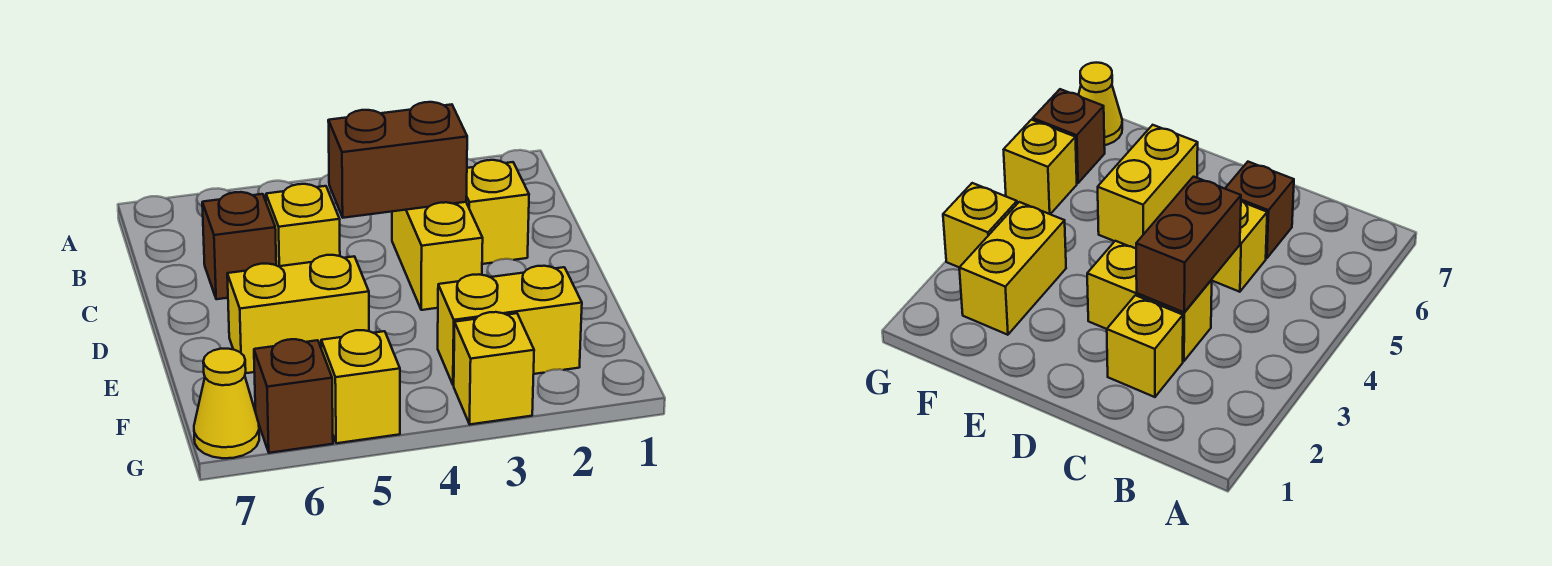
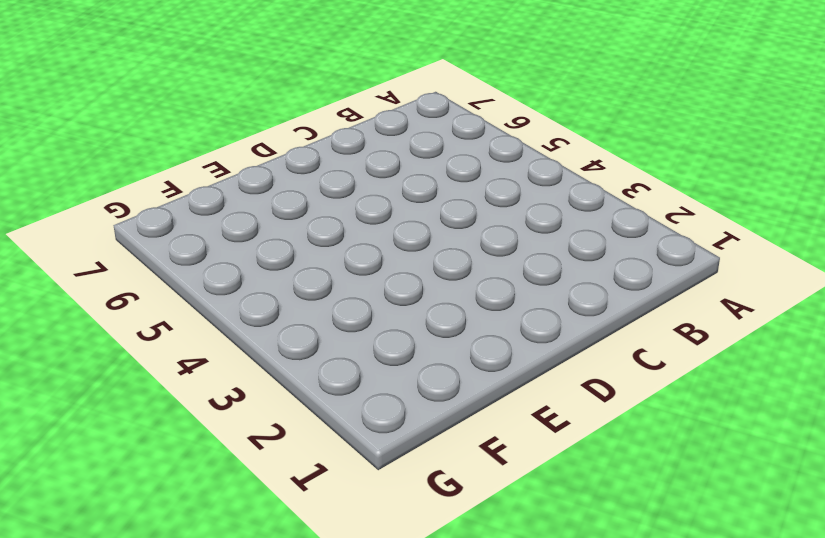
none -> yellow brick C2 level 1
none -> yellow brick C3:D3 level 1

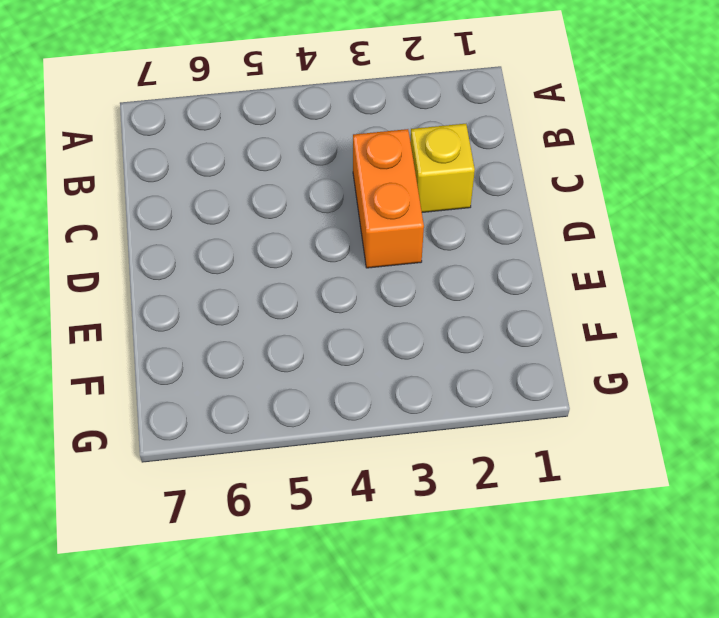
orange brick C3:D3 level 1 -> yellow brick C3:D3 level 1
none -> yellow brick C5 level 1
none -> brown brick C6 level 1

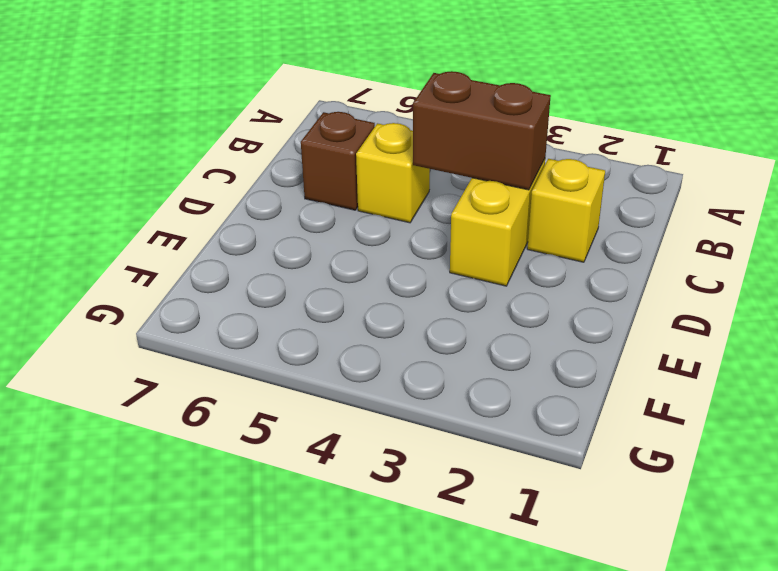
none -> yellow brick E5:E6 level 1
none -> yellow brick F2:F3 level 1

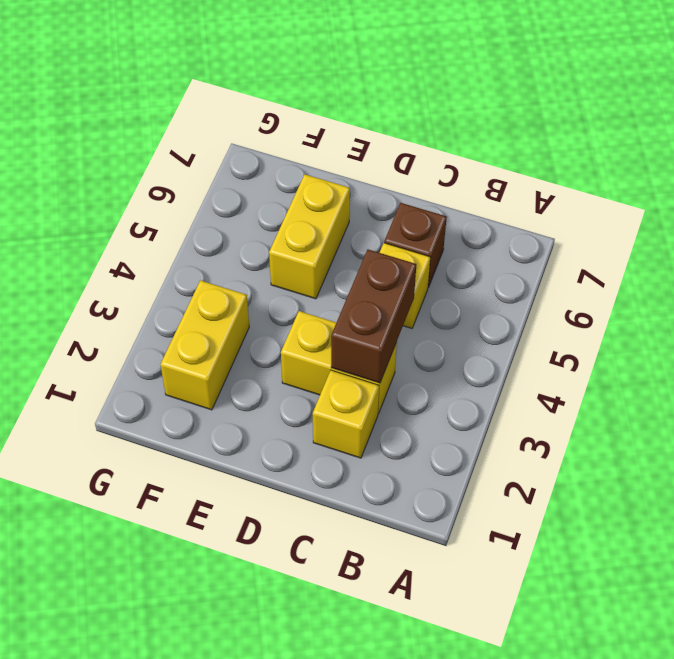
none -> yellow brick G3 level 1
none -> yellow brick G5 level 1

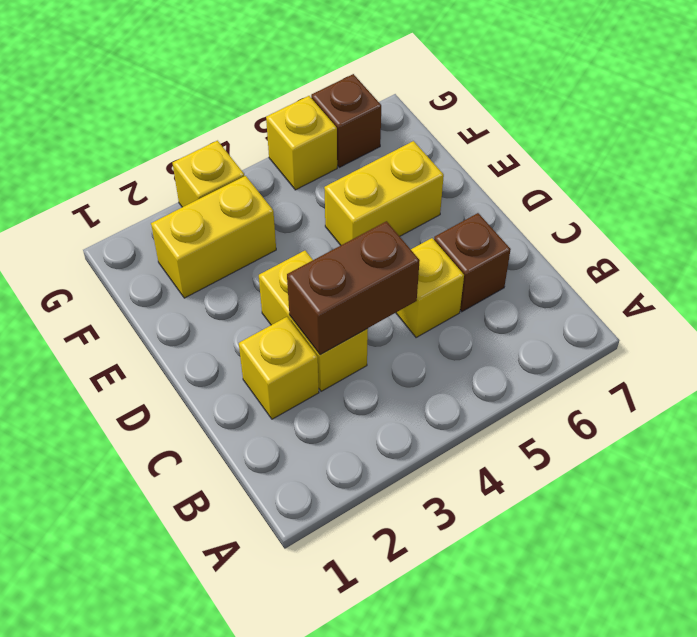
none -> yellow cone G7 level 1

